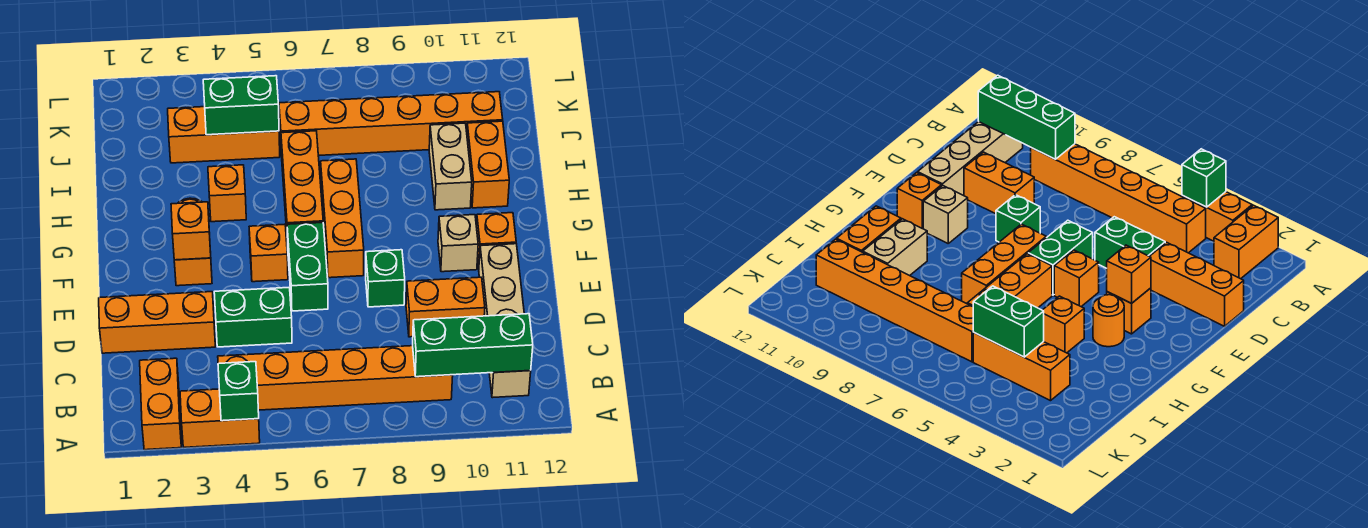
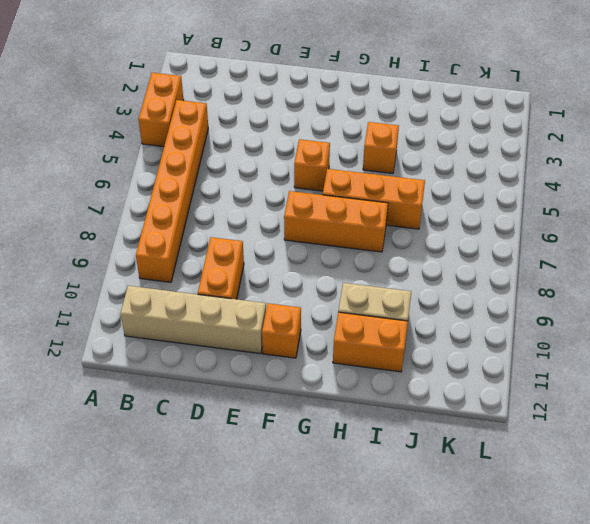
none -> orange brick A2:B2 level 1
none -> orange brick D1:D3 level 1
none -> green brick D4:D5 level 1

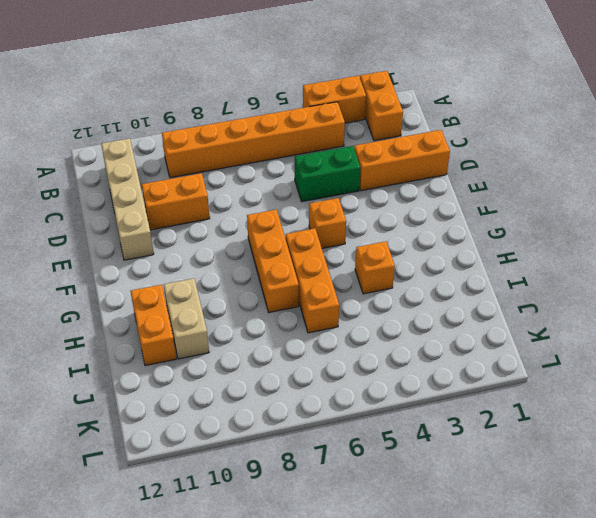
none -> green brick E6:F6 level 1
none -> green brick E8 level 1
none -> orange brick F3 level 1

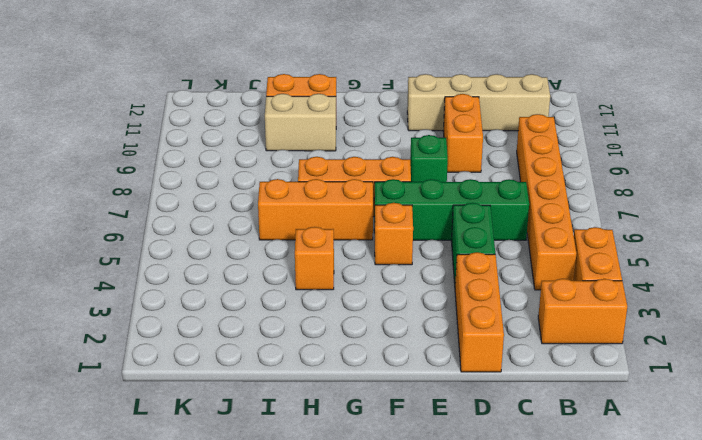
green brick C6:F6 level 1 -> green brick E6:F6 level 1
none -> orange brick F3 level 1
none -> tan brick F10 level 1
none -> orange brick F11 level 1

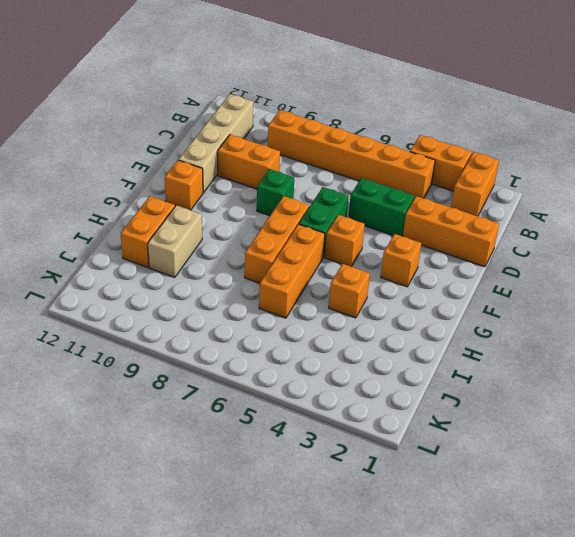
none -> tan brick F10 level 1
none -> orange round brick G3 level 1
none -> orange brick J3:J5 level 1

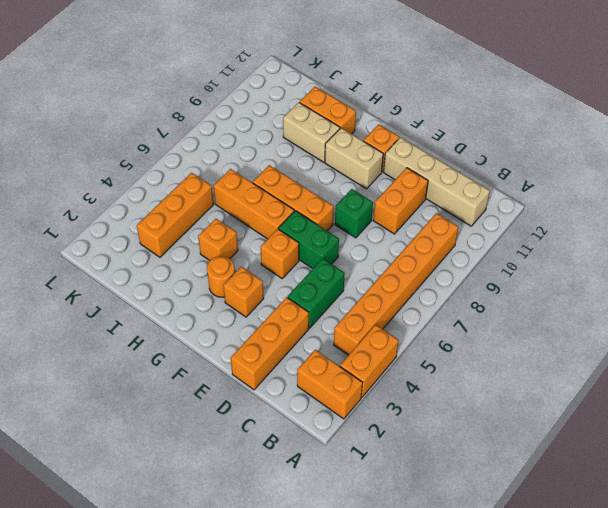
tan brick F10:G10 level 1 -> tan brick F10 level 1
none -> orange brick J6:J11 level 1
none -> green brick A4 level 2
none -> green brick B9:B11 level 2

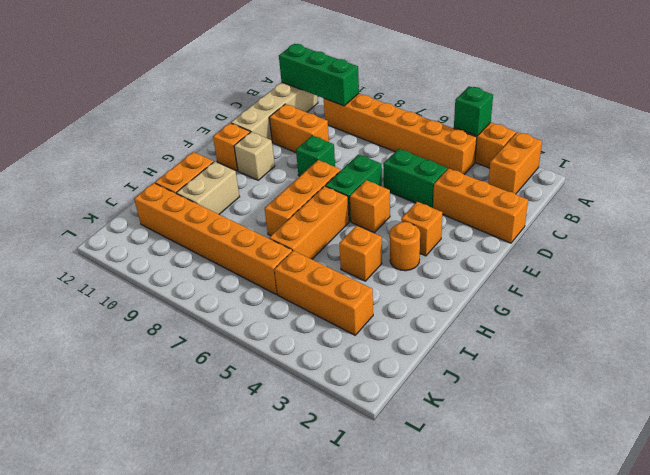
none -> orange brick F3 level 2
none -> green brick J4:J5 level 2

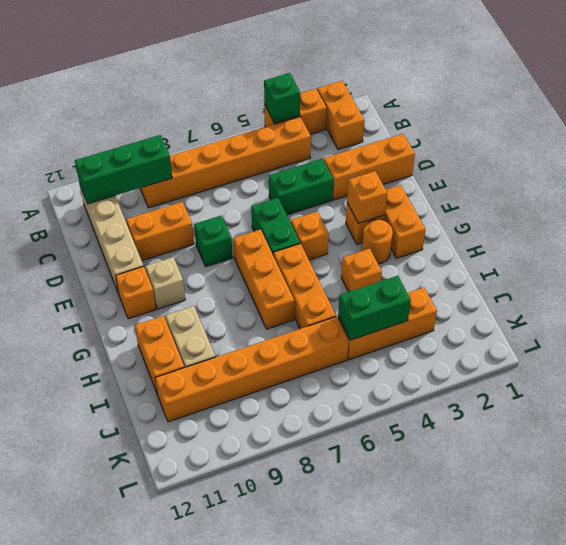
orange brick F2:G2 level 1 -> none

